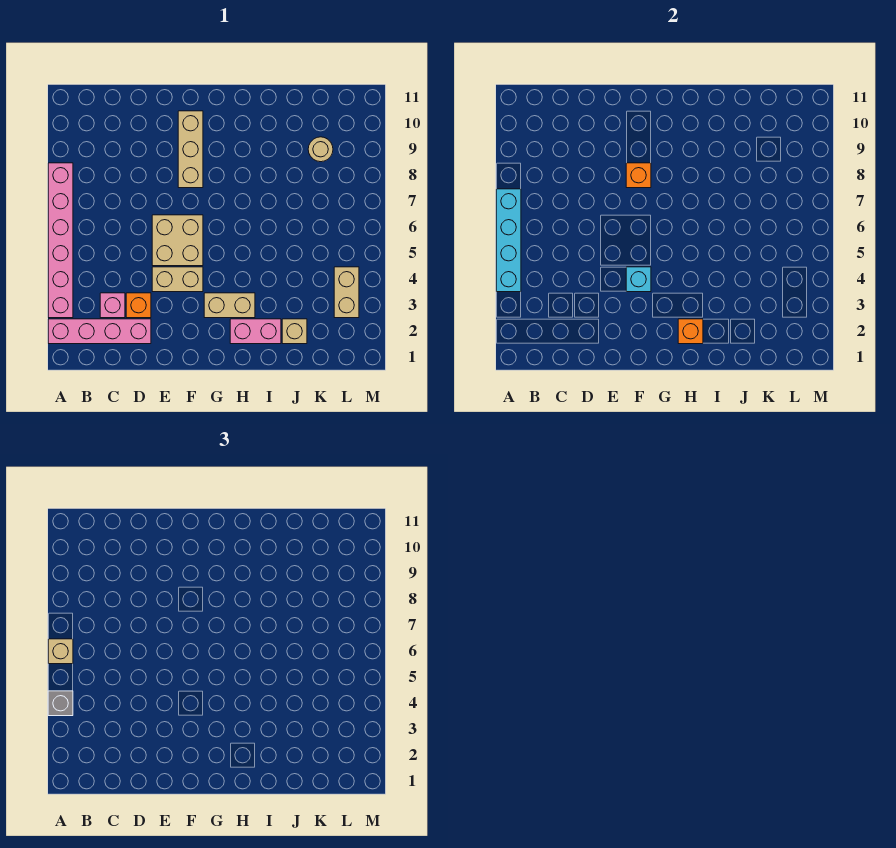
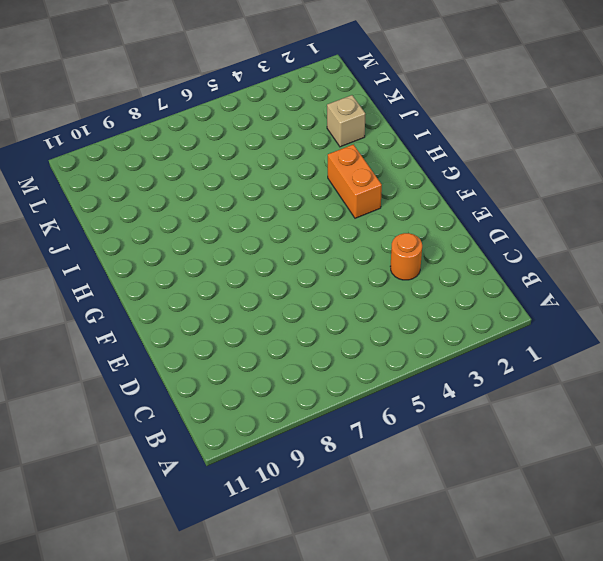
orange round brick D3 level 1 -> orange brick D3 level 1
orange brick G3:H3 level 1 -> tan brick G3:H3 level 1
none -> pink brick A2:D2 level 1
none -> pink brick A3:A8 level 1
none -> pink brick C3 level 1

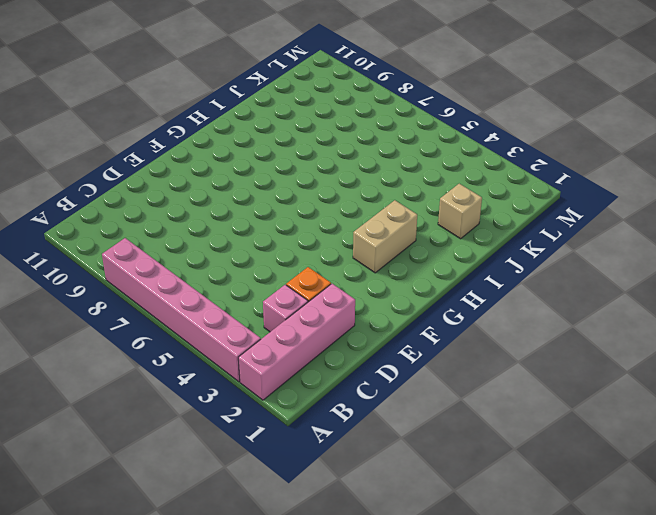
none -> tan brick E4:F4 level 1
none -> tan brick E5:F6 level 1
none -> tan brick F8:F10 level 1

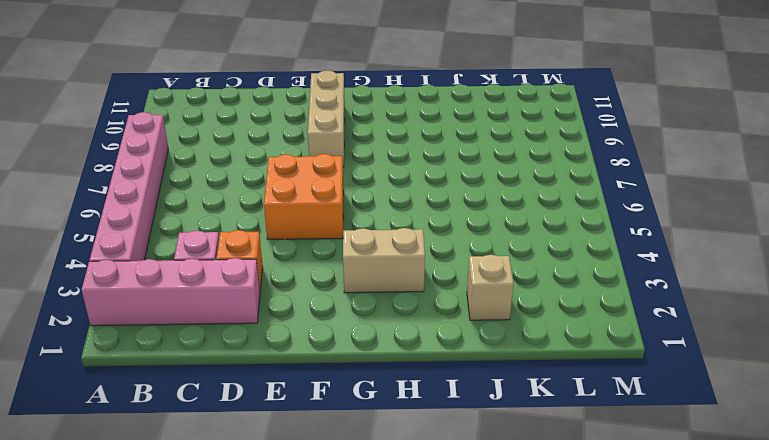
orange brick E5:F6 level 1 -> tan brick E5:F6 level 1
none -> tan brick E4:F4 level 1
none -> pink brick H2:I2 level 1
none -> tan round brick K9 level 1

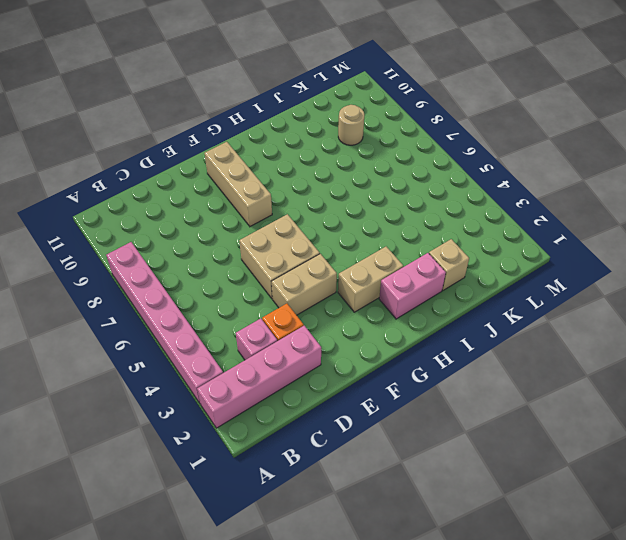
none -> tan brick L3:L4 level 1
none -> cyan brick A4:A7 level 2
none -> cyan brick F4 level 2

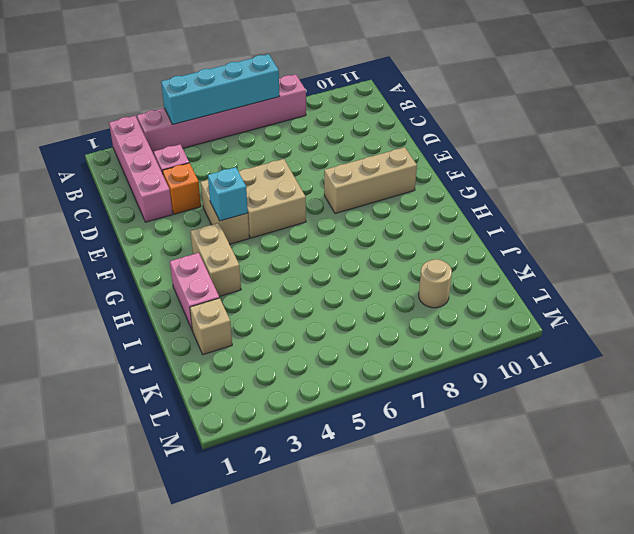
none -> tan brick L3:L4 level 1
none -> orange brick F8 level 2
none -> orange brick H2 level 2

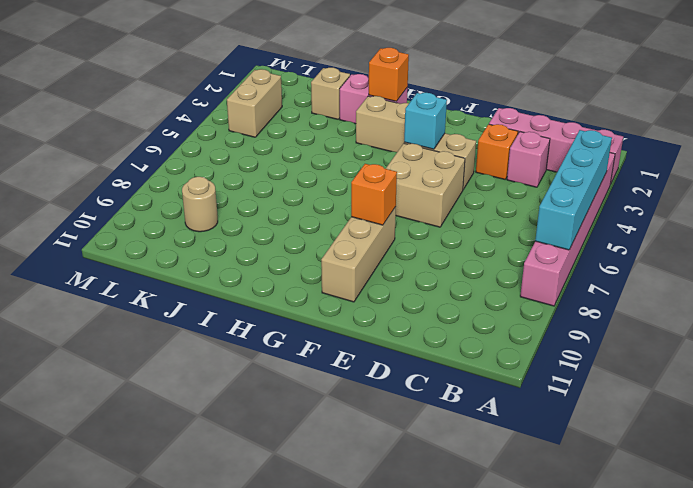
none -> grey brick A4 level 3
none -> tan brick A6 level 3

